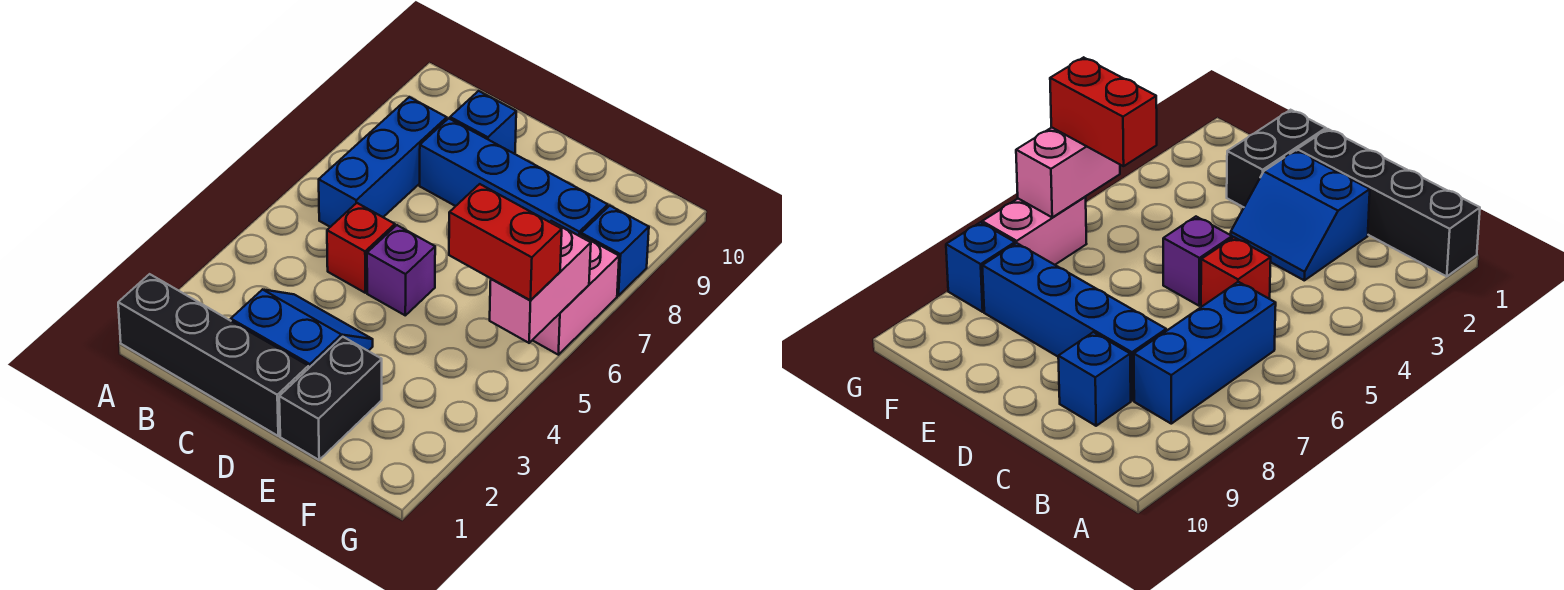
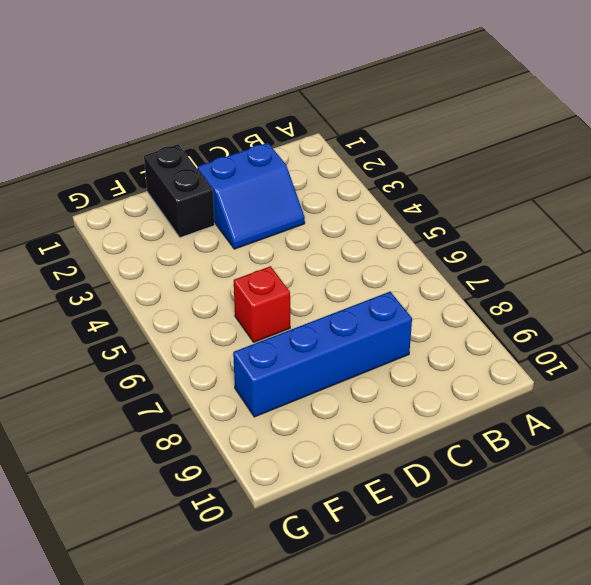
red brick E6 level 1 -> red brick C5 level 1
none -> black brick A1:D1 level 1
none -> blue brick B6:B8 level 1
none -> blue brick C9 level 1

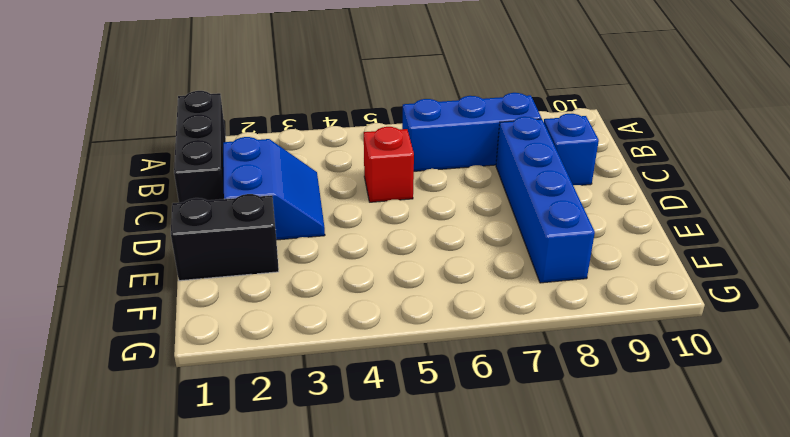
black brick A1:C1 level 1 -> black brick A1:D1 level 1
none -> purple brick D5 level 1
none -> pink brick G6:G7 level 1
none -> blue brick G8 level 1

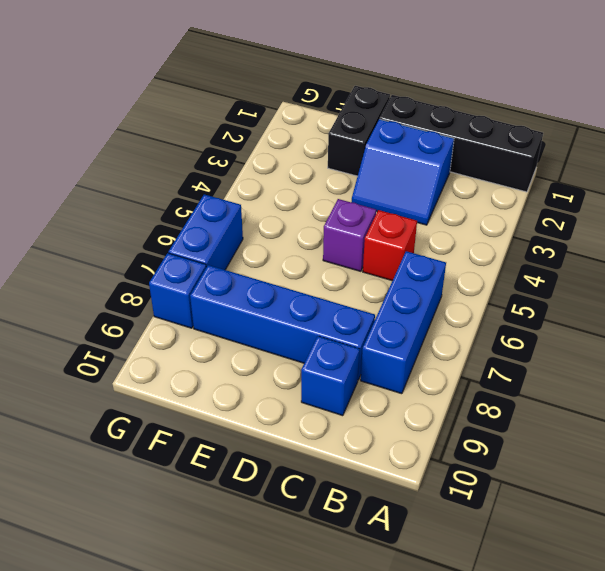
blue brick G6:G7 level 1 -> pink brick G6:G7 level 1
none -> pink brick G5:G6 level 2
none -> red brick F5:G5 level 3

